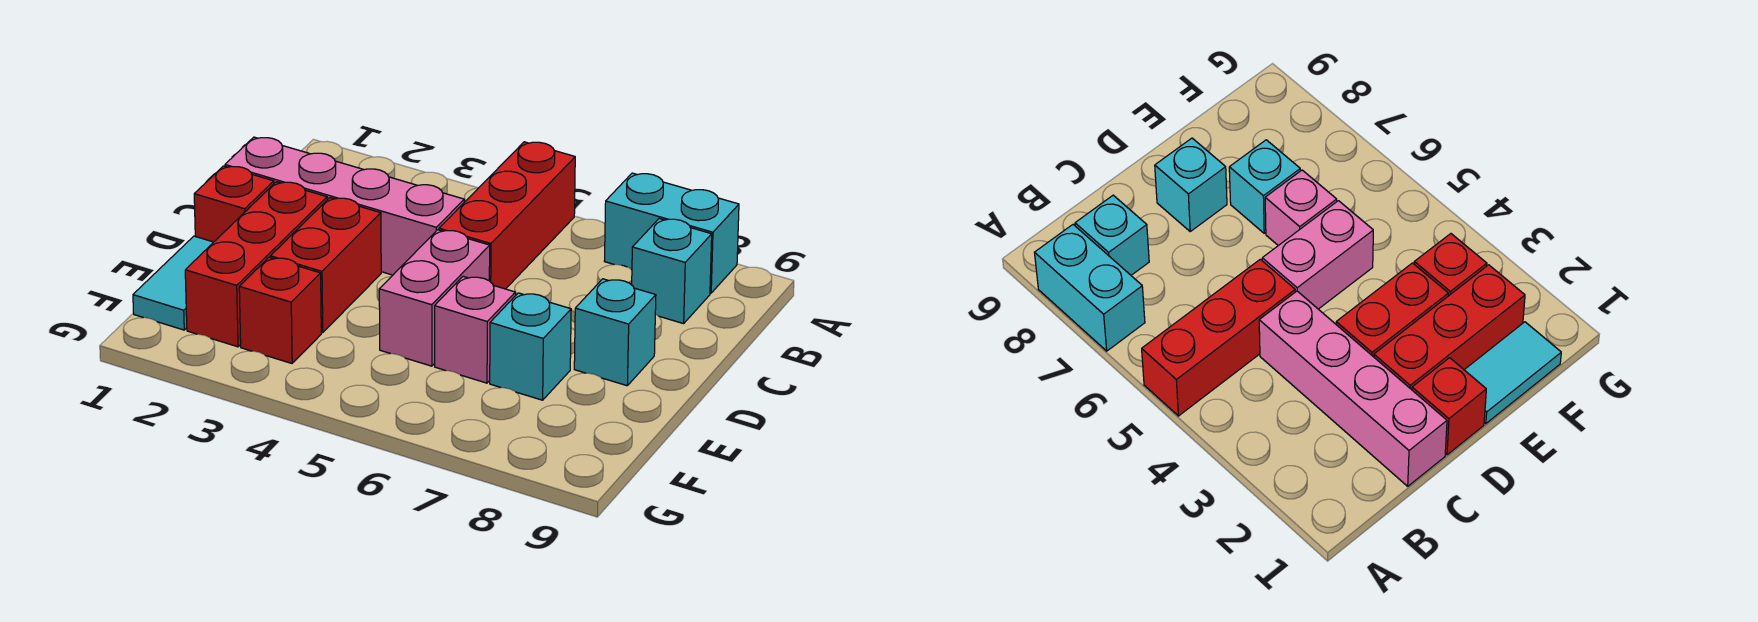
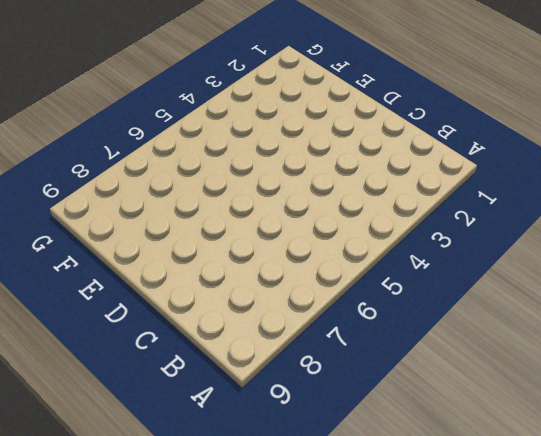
none -> red brick A5:C5 level 1
none -> cyan brick A7:A8 level 1
none -> cyan brick B8 level 1

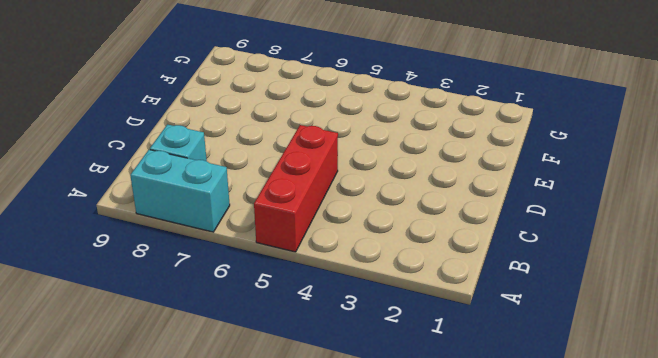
none -> pink brick C1:C4 level 1
none -> red brick D1 level 1
none -> red brick D2:F2 level 1

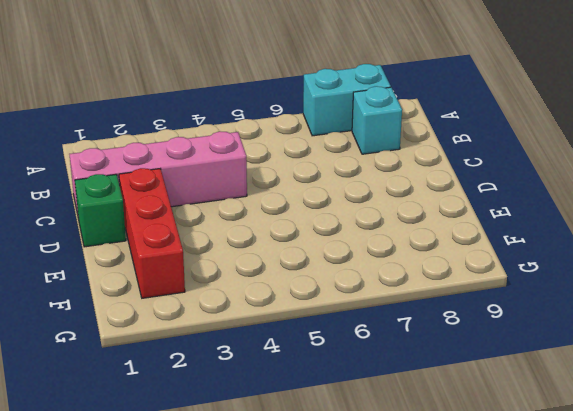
green brick D1 level 1 -> red brick D1 level 1
none -> red brick A5:C5 level 1
none -> red brick D3:E3 level 1
none -> pink brick D5:E5 level 1

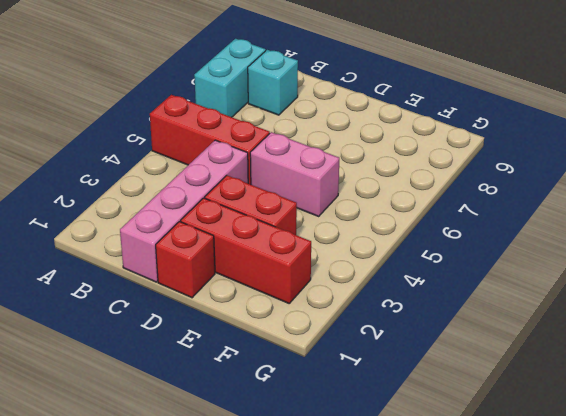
none -> cyan brick D8 level 1
none -> cyan tile E1:F1 level 1
none -> pink brick E6 level 1

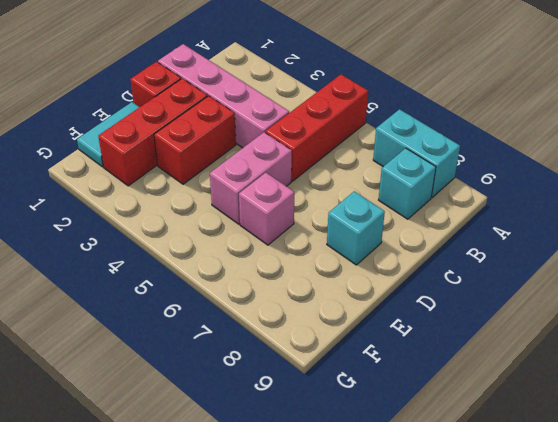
none -> cyan brick E7 level 1
none -> red brick F3 level 1

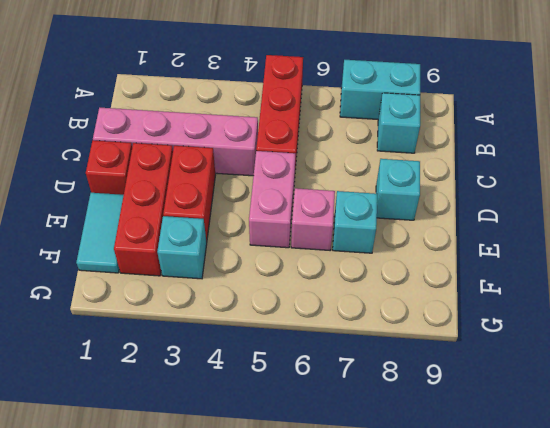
cyan brick F3 level 1 -> red brick F3 level 1

